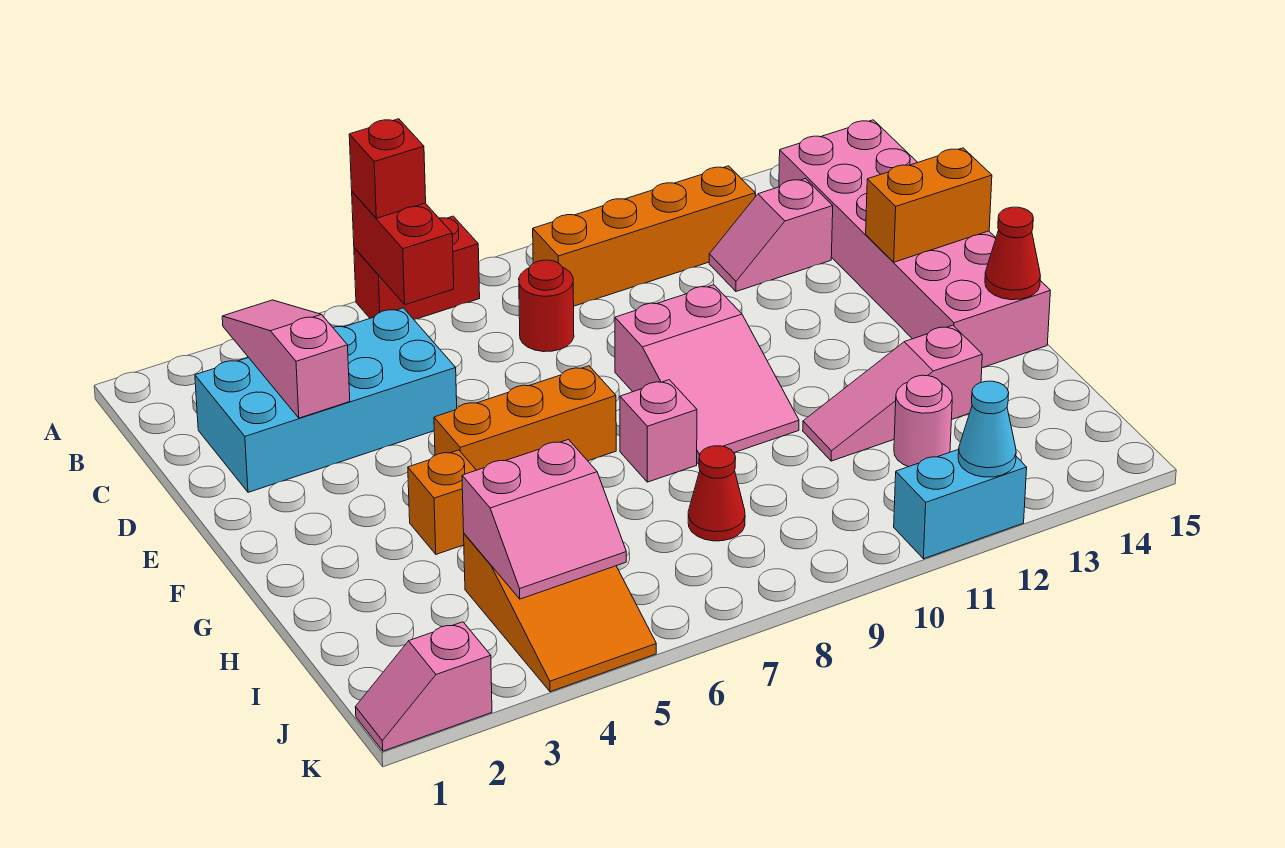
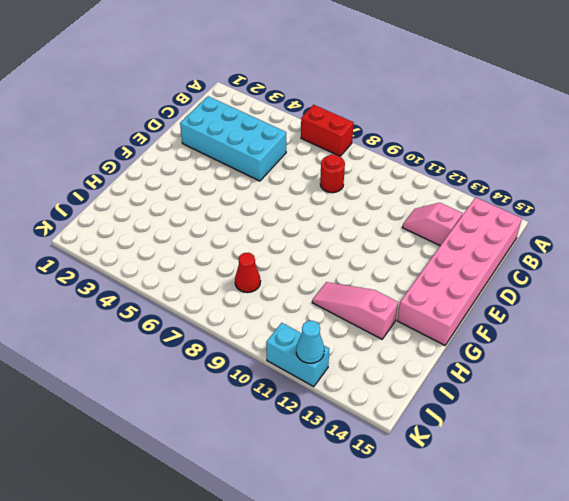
none -> orange brick B9:B12 level 1
none -> pink slope E9:G10 level 1 top E
none -> orange brick F5:F7 level 1

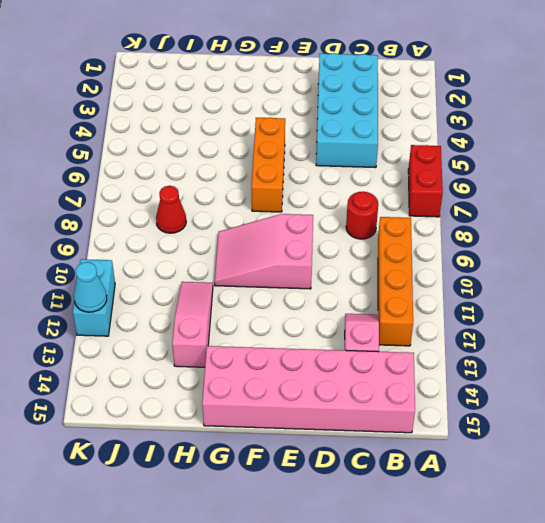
none -> orange brick G4 level 1
none -> pink brick G8 level 1
none -> orange slope I4:K5 level 1 top I

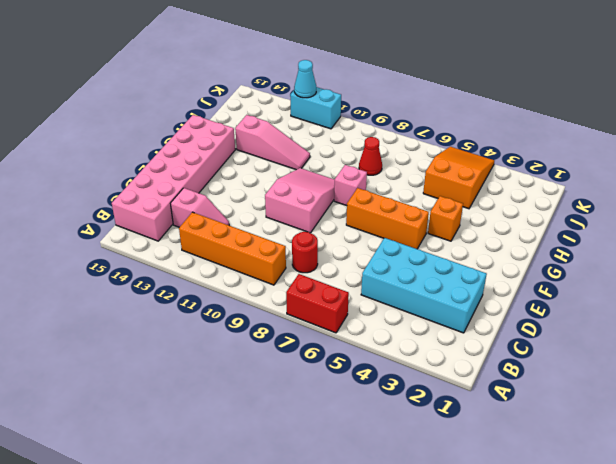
none -> pink round brick I12 level 1
none -> pink slope K1:K2 level 1 top 2
none -> red brick A6:B6 level 2

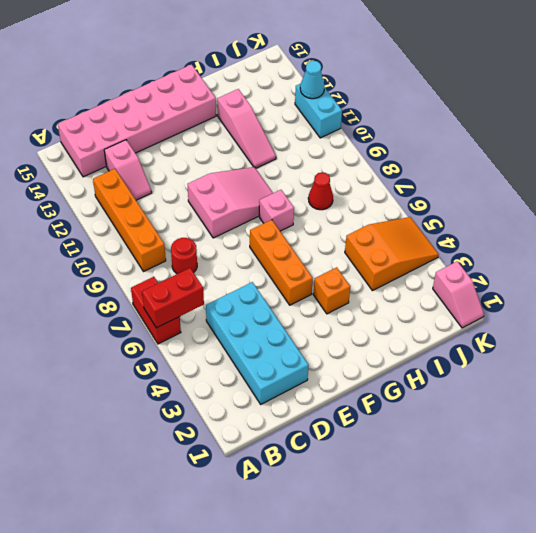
none -> pink round brick I12 level 1
none -> pink slope B3:D3 level 2 top D
none -> orange brick E14:E15 level 2

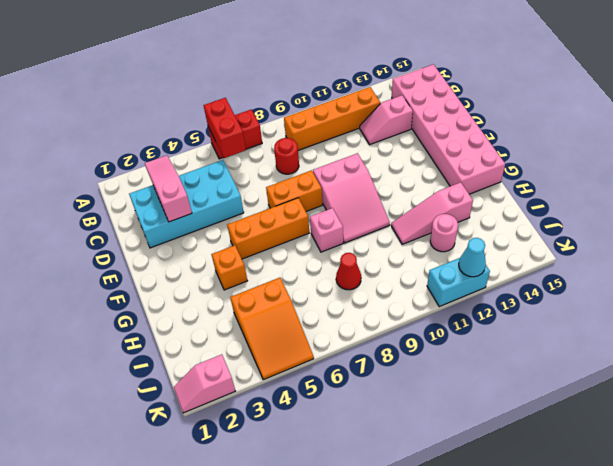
orange brick E7:E8 level 1 -> orange brick E14:E15 level 2
none -> red cone G15 level 2
none -> pink slope I4:J5 level 2 top I
none -> red brick A6 level 3

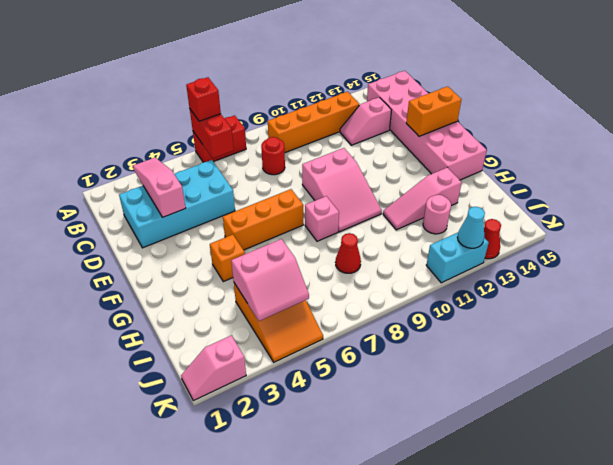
red cone K13 level 1 -> red cone G15 level 2

